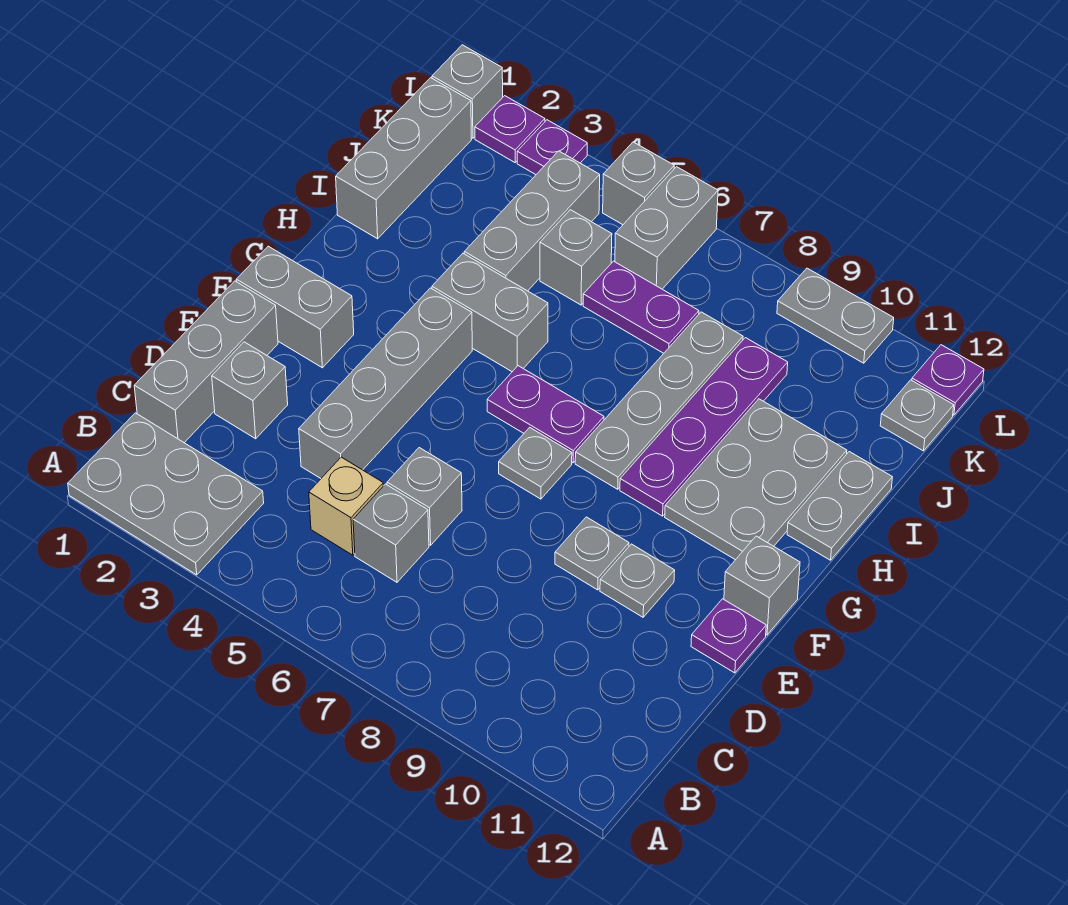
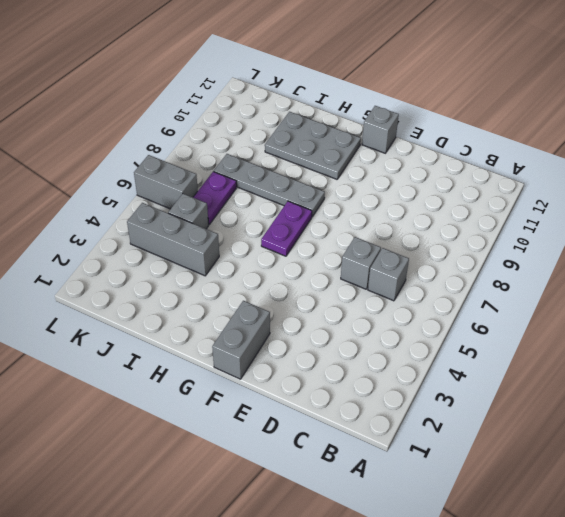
none -> grey plate A1:B3 level 1
none -> grey brick C1:E1 level 1
none -> tan brick C5 level 1
none -> grey brick D2 level 1

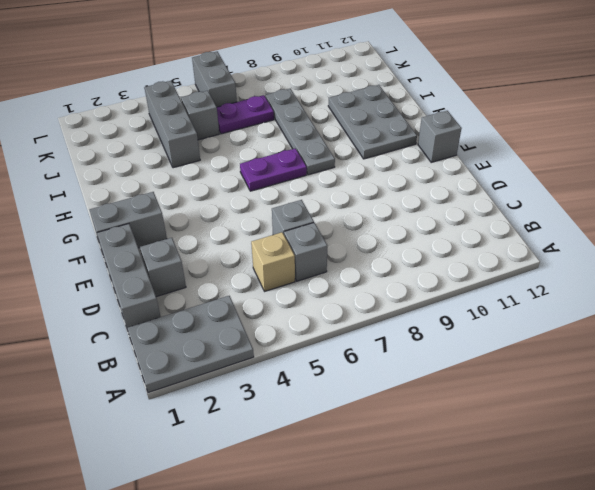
none -> grey brick D4:G4 level 1
none -> grey plate E9 level 1
none -> grey plate E10 level 1
none -> purple plate E12 level 1

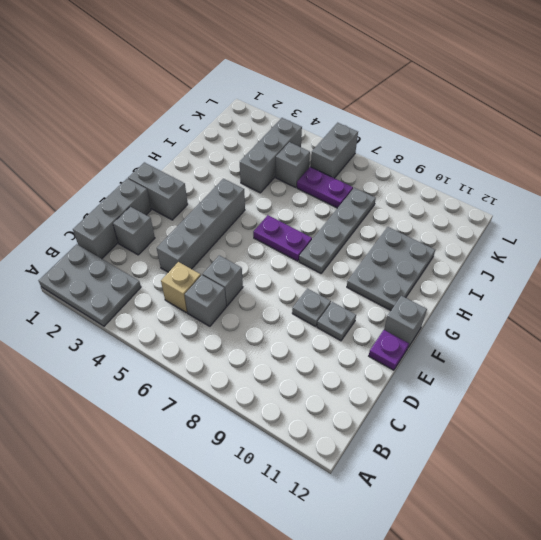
none -> grey plate F7 level 1
none -> purple plate G9:J9 level 1
none -> grey brick H4:H5 level 1
none -> grey plate H12:I12 level 1

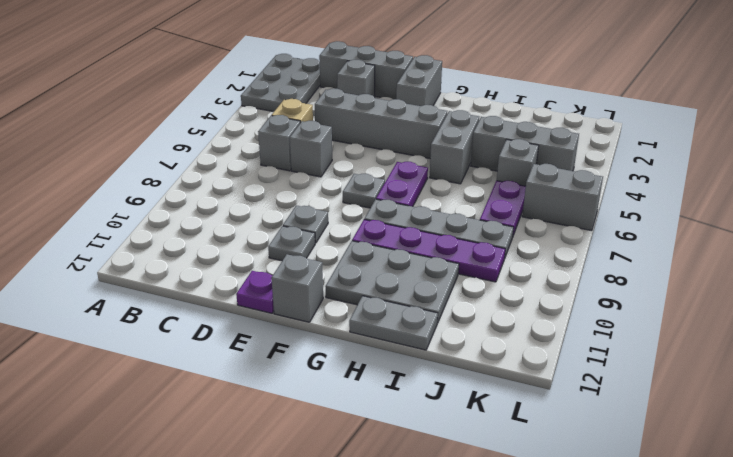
none -> grey brick I1:K1 level 1
none -> grey plate K12 level 1
none -> grey brick L1 level 1
none -> purple plate L2 level 1

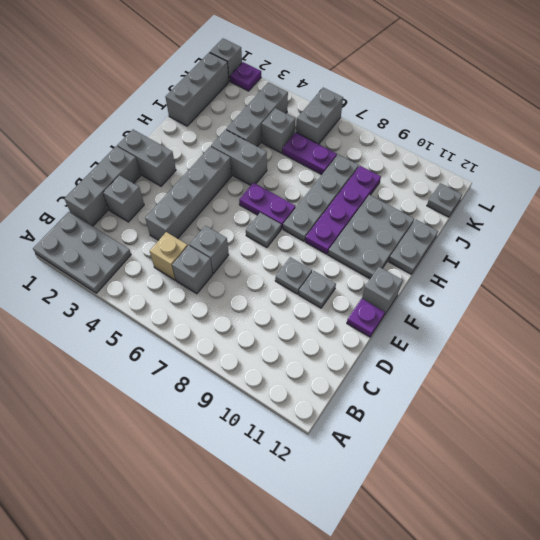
none -> purple plate L3 level 1
none -> grey brick L5 level 1
none -> grey plate L9:L10 level 1
none -> purple plate L12 level 1

